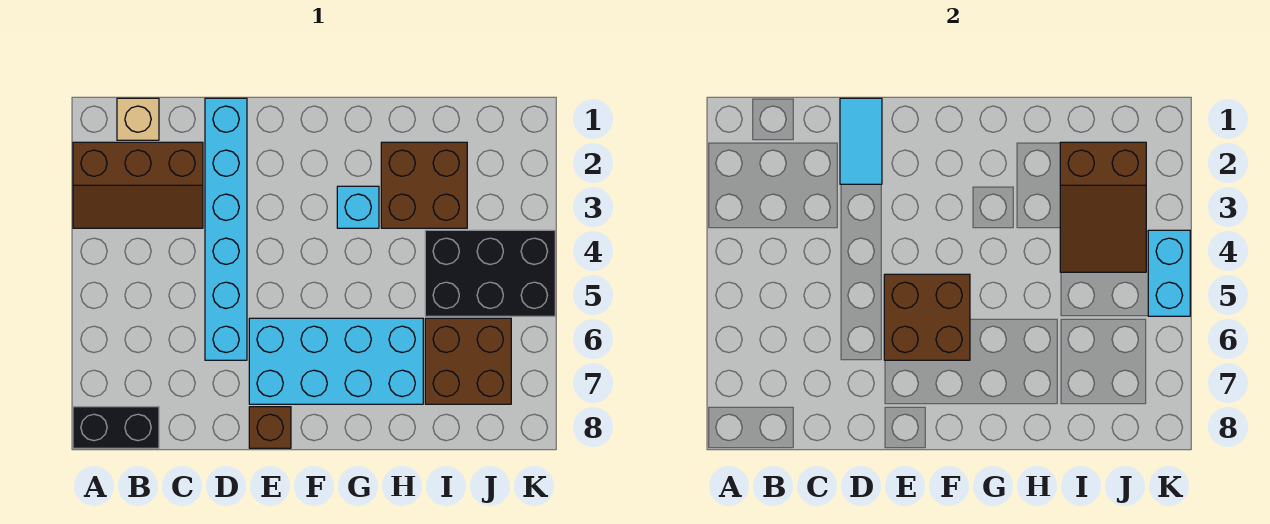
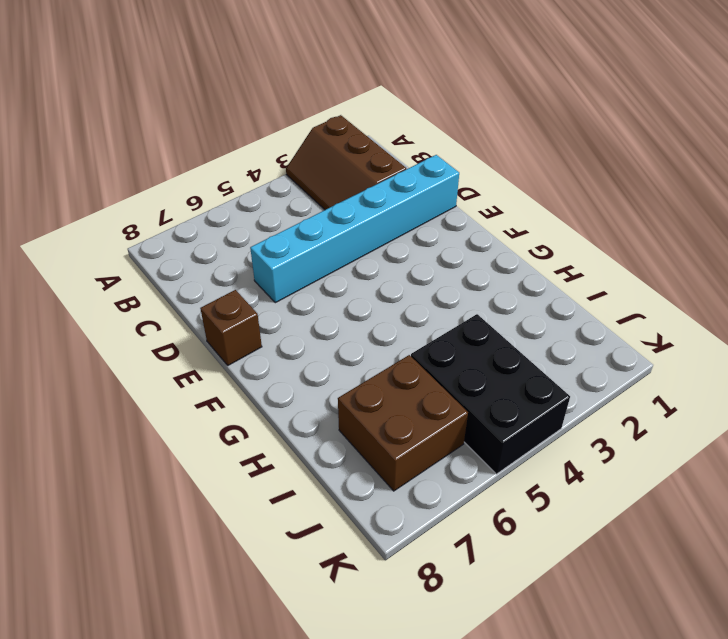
none -> black brick A8:B8 level 1
none -> tan brick B1 level 1
none -> cyan brick E6:H7 level 1

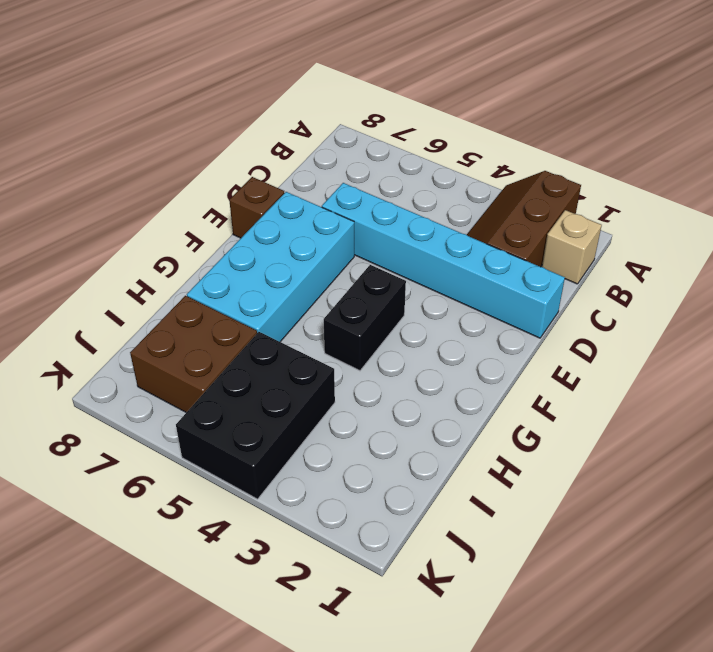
black brick F4:G4 level 1 -> black brick A8:B8 level 1
none -> cyan brick G3 level 1
none -> brown brick H2:I3 level 1
none -> cyan tile D1:D2 level 2

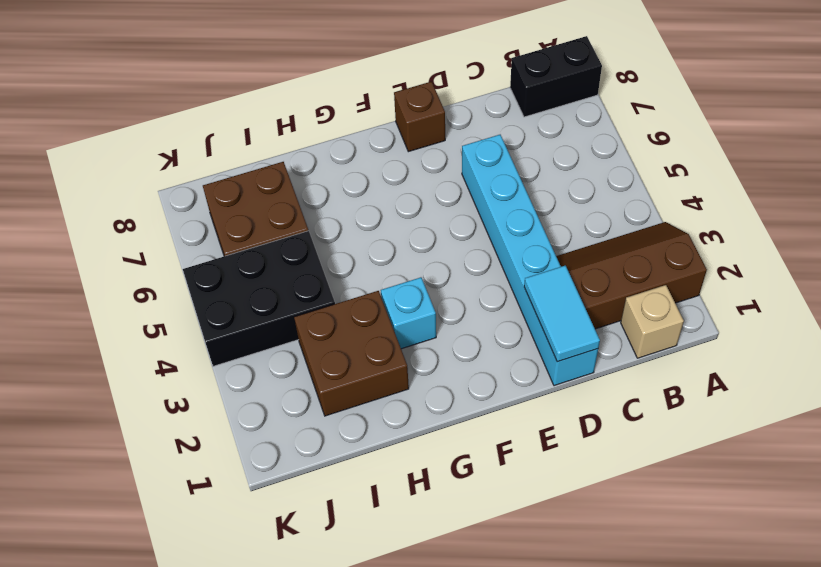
none -> cyan brick E6:H7 level 1
none -> brown brick E5:F6 level 2
none -> brown slope I2:J4 level 2 top 2

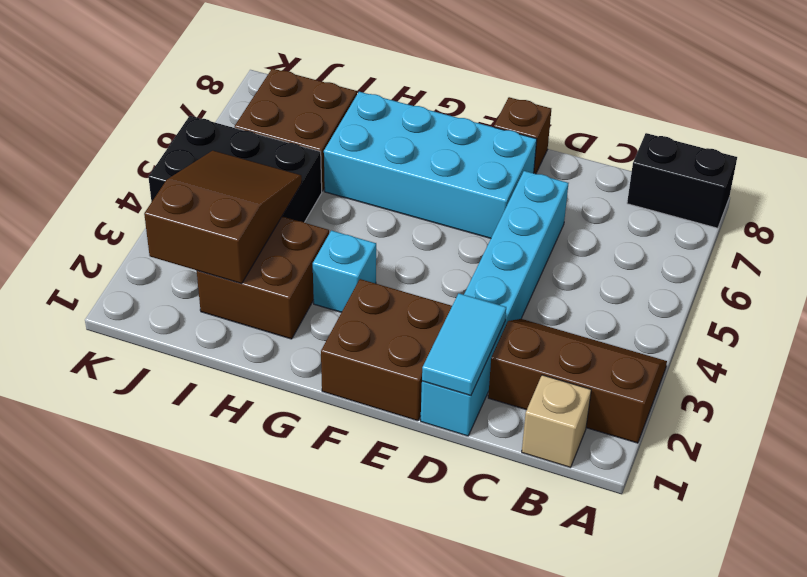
brown brick E1:F2 level 1 -> brown brick E5:F6 level 2
none -> cyan brick K4:K5 level 2

